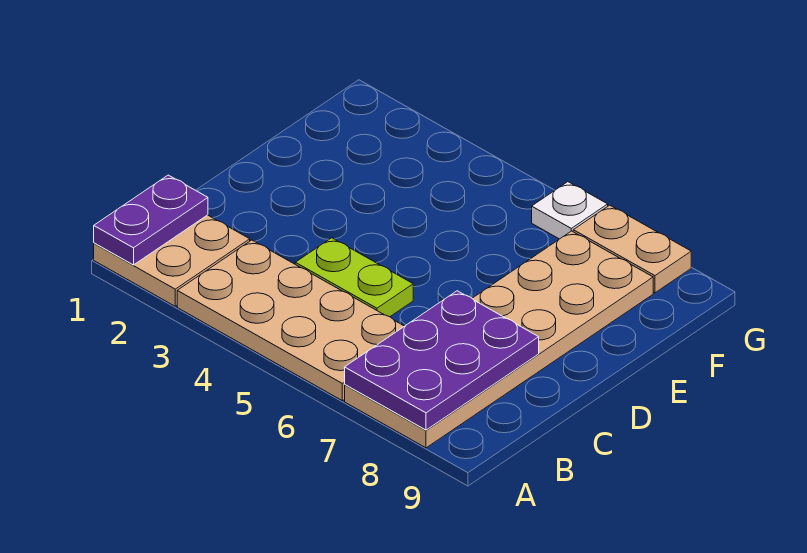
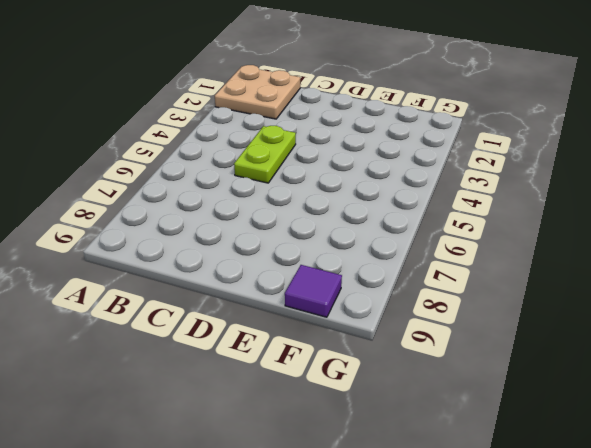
purple tile F9 level 1 -> none
none -> tan plate A3:B6 level 1
none -> tan plate A7:F8 level 1

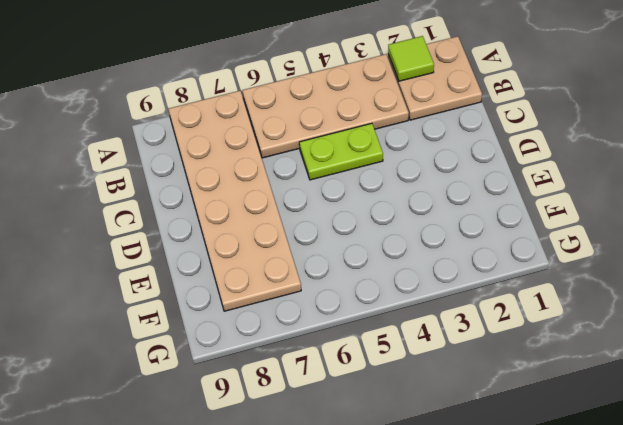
lime tile A2 level 2 -> none
none -> white plate G6 level 1
none -> tan plate G7:G8 level 1

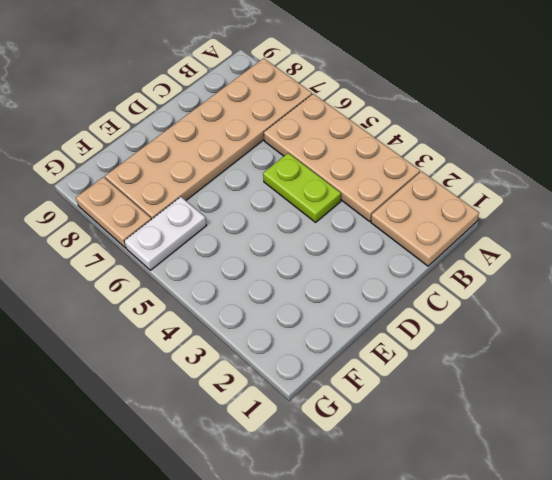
white plate F6:G6 level 1 -> white plate G6 level 1
none -> purple plate A1:B1 level 2
none -> purple plate A7:C8 level 2

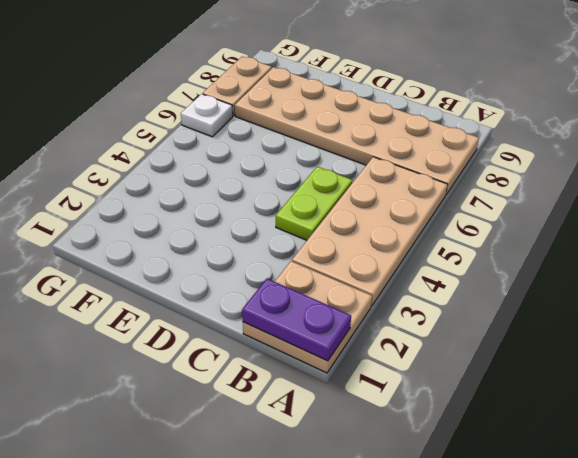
none -> purple plate A7:C8 level 2

